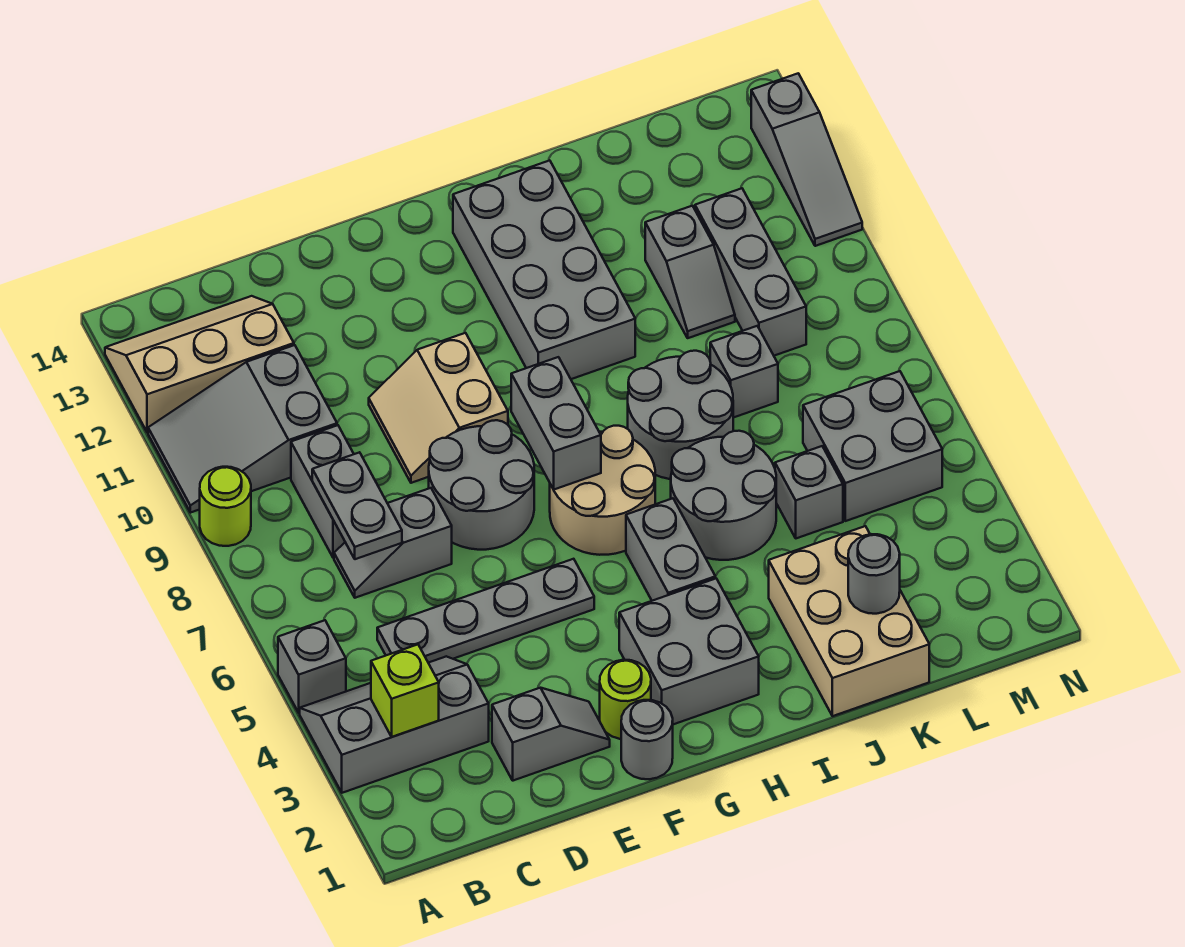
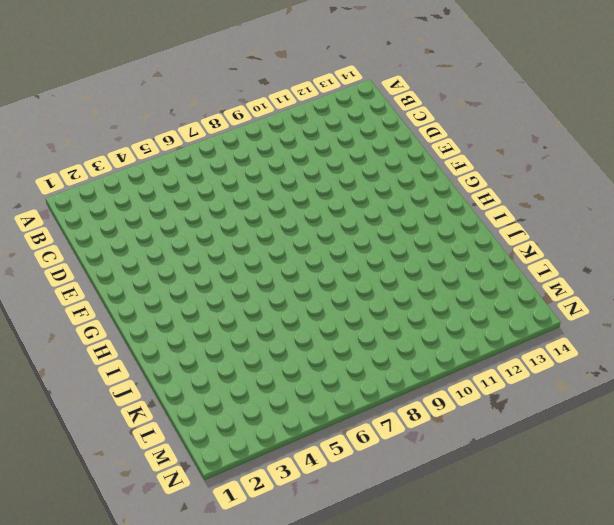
none -> grey slope A3:C4 level 1 top 3
none -> grey brick A5 level 1
none -> lime round brick A9 level 1
none -> grey slope A10:C11 level 1 top C

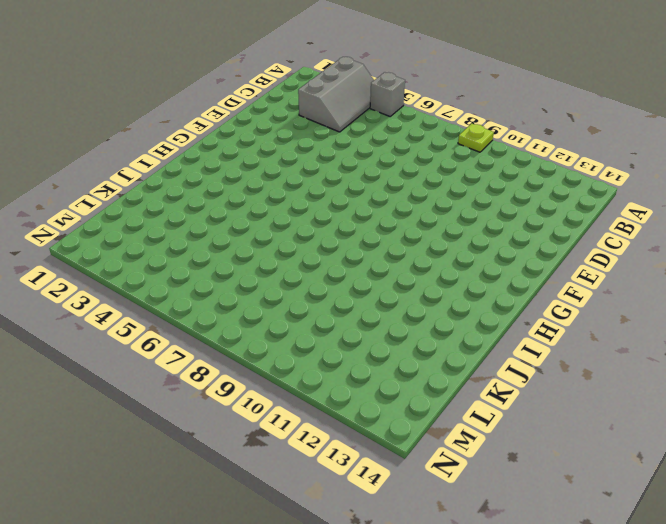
lime plate A9 level 1 -> lime round brick A9 level 1
none -> grey slope A10:C11 level 1 top C
none -> tan slope A12:C13 level 1 top 12
none -> grey plate C5:F5 level 1
none -> grey slope C7:D7 level 1 top D

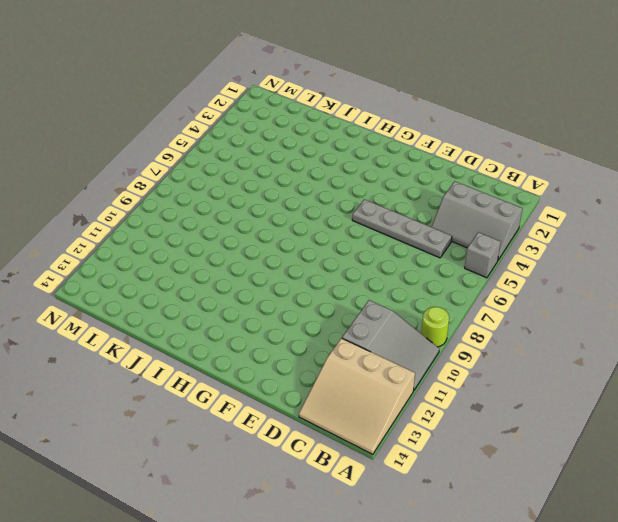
tan slope A12:C14 level 1 top 12 -> tan slope A12:C13 level 1 top 12
none -> grey slope C7:D7 level 1 top D
none -> grey brick C8:C9 level 1
none -> grey slope D2:E2 level 1 top D
none -> grey round brick E7:F8 level 1

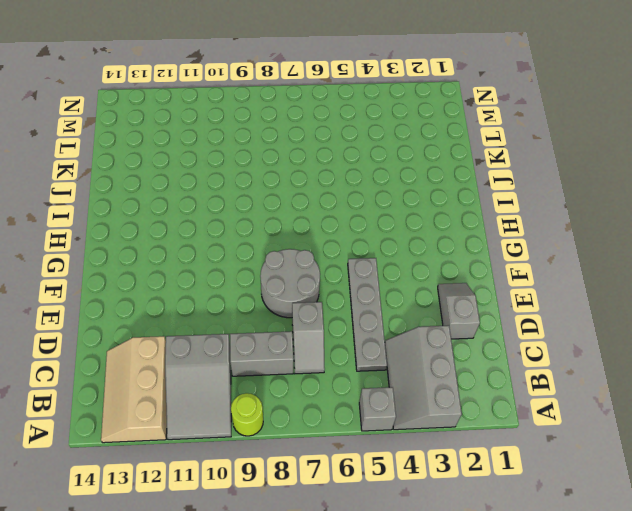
none -> tan slope E9:F10 level 1 top F
none -> grey round brick F1 level 1
none -> lime round brick F2 level 1
none -> grey brick G2:H3 level 1

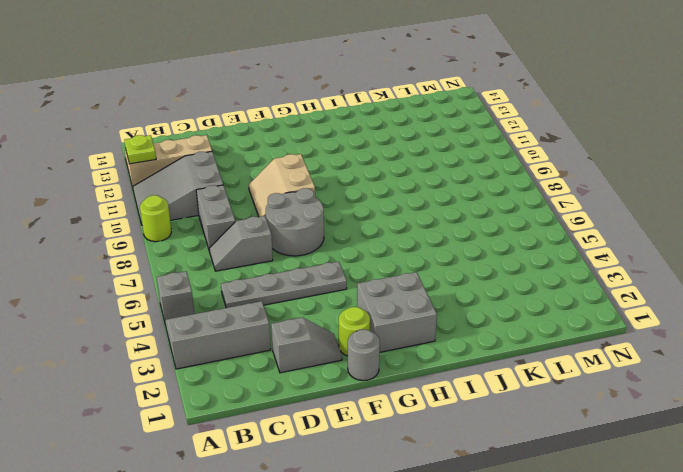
lime plate A12 level 2 -> none
none -> tan round brick G6:H7 level 1
none -> grey brick H4:H5 level 1
none -> grey brick H10:I13 level 1
none -> grey round brick I5:J6 level 1

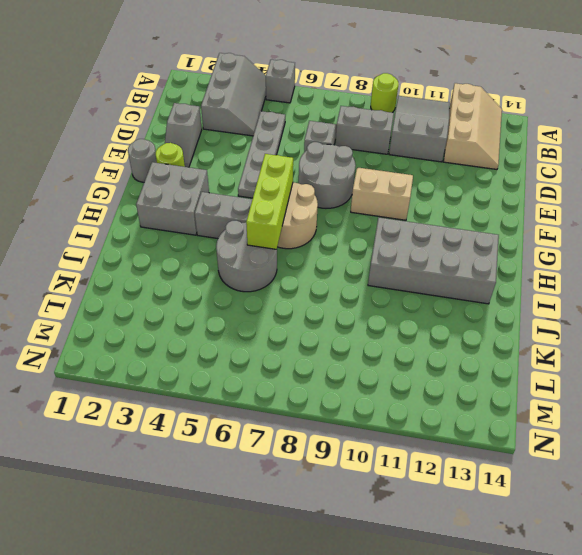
lime brick G6:I6 level 2 -> none
none -> grey round brick I7:J8 level 1
none -> tan brick J1:K3 level 1
none -> grey brick K5 level 1
none -> grey brick K8 level 1

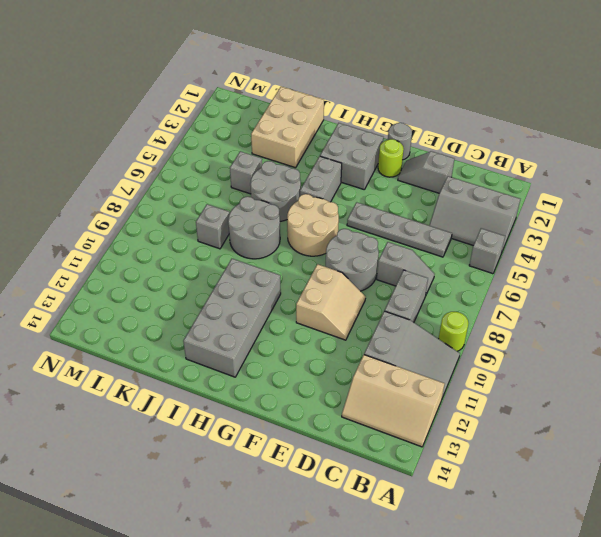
none -> grey slope K10:K11 level 1 top 11
none -> grey brick L5:M6 level 1
none -> grey brick L9:L11 level 1
none -> grey slope N11:N13 level 1 top 13

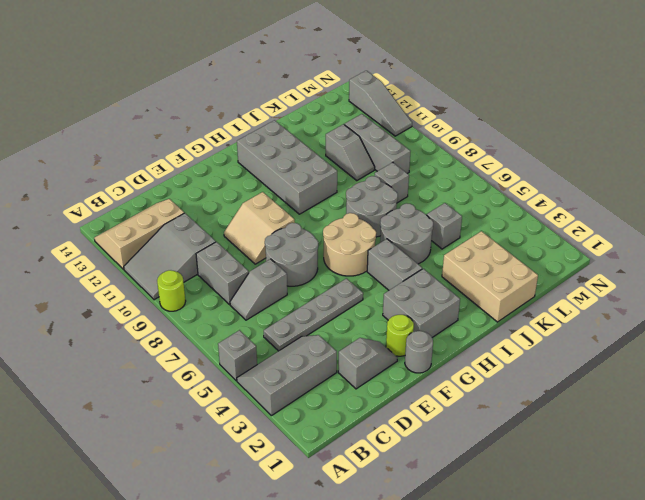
none -> grey brick L5:M6 level 1
none -> lime brick B3 level 2
none -> grey plate C7:C8 level 2
none -> grey brick G7:G8 level 2

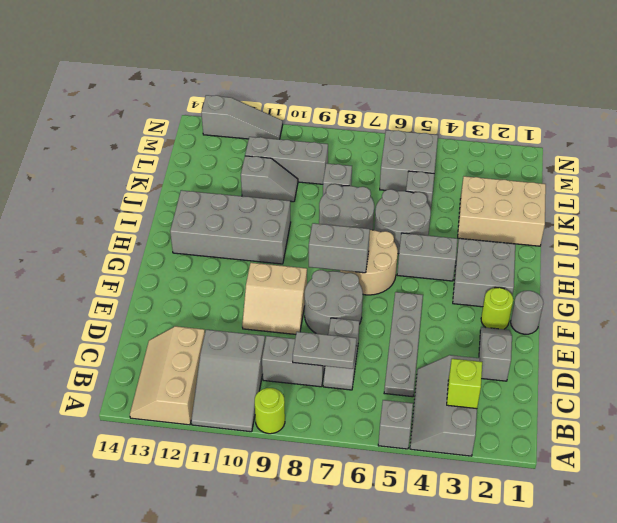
none -> grey round brick K2 level 2

